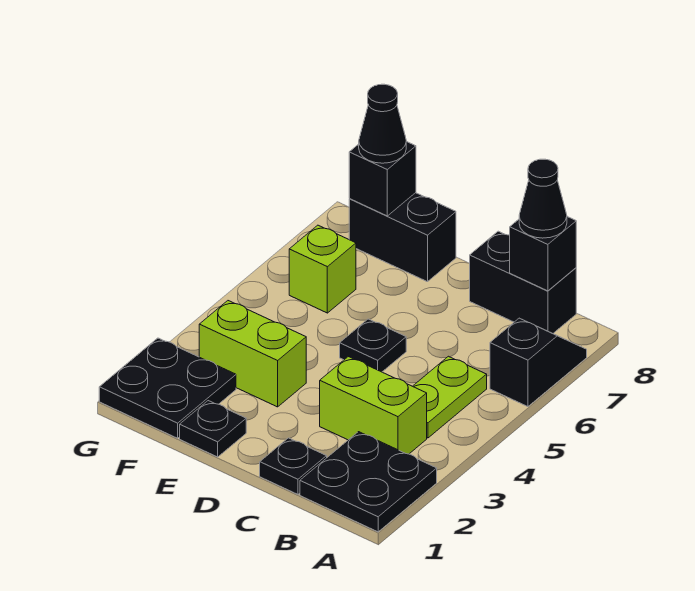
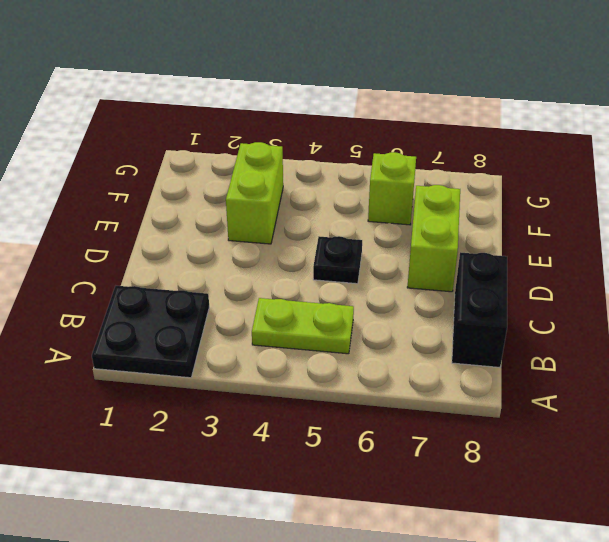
lime brick D7:E7 level 1 -> lime brick B3:C3 level 1
none -> black slope A6:A7 level 1 top 6
none -> black plate C1 level 1
none -> black plate E1 level 1

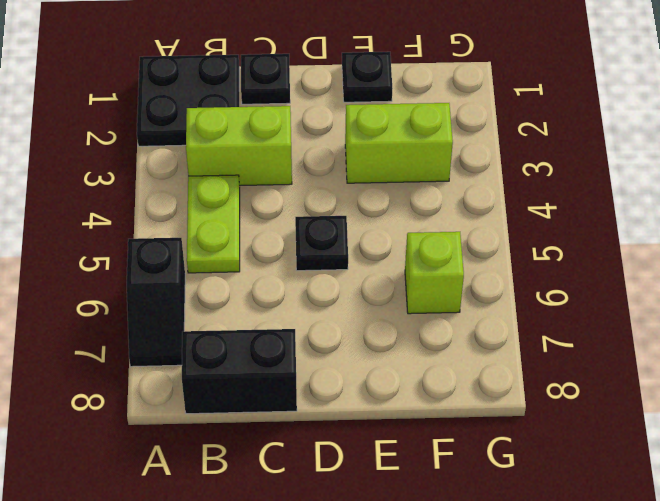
none -> black brick E8:F8 level 1
none -> black plate F1:G2 level 1
none -> black brick B8 level 2

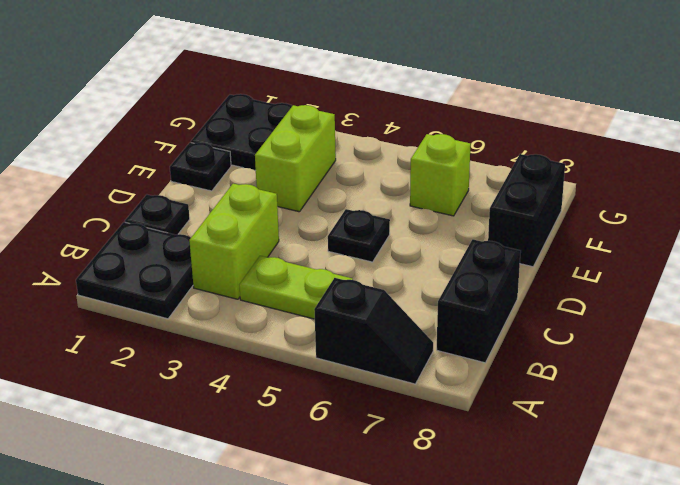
none -> black brick B8 level 2
none -> black brick F8 level 2
none -> black cone B8 level 3

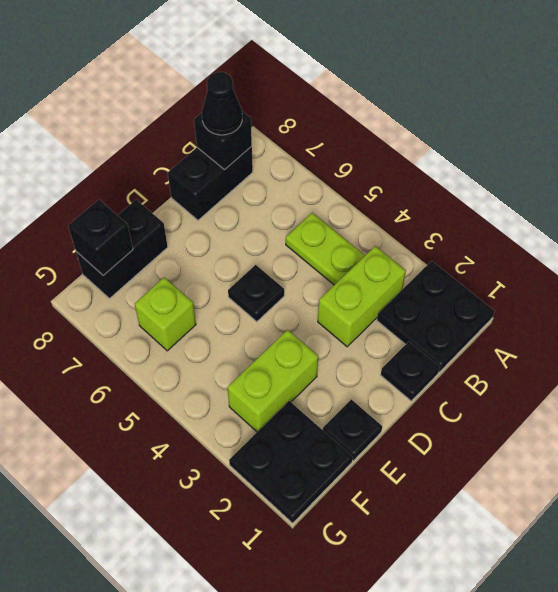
none -> black slope A6:A7 level 1 top 6
none -> black cone F8 level 3

